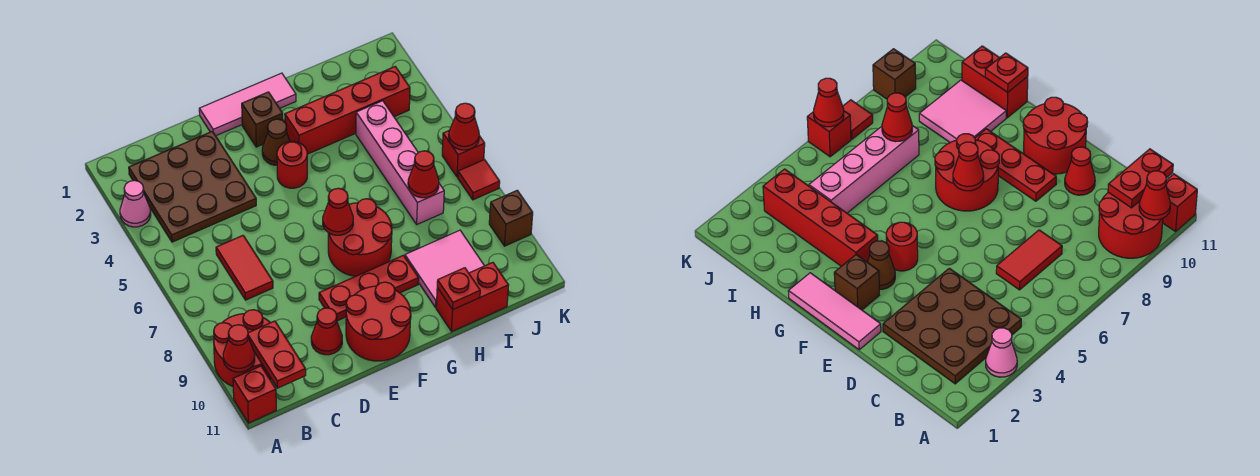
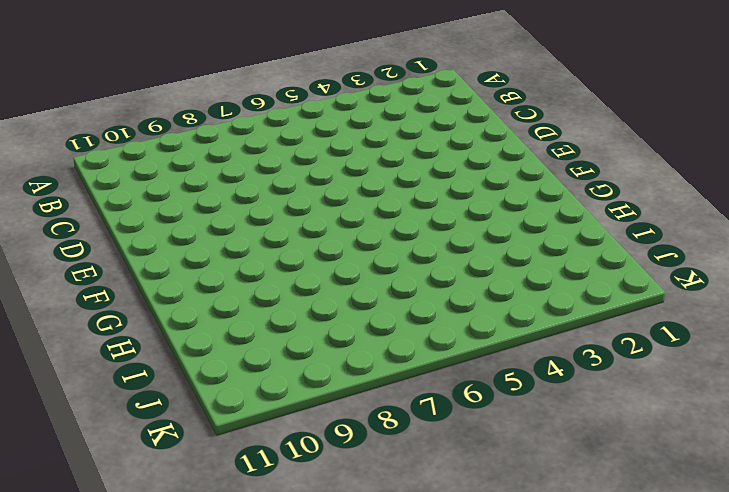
none -> pink cone A3 level 1
none -> red round brick A9:B10 level 1
none -> red brick A11 level 1

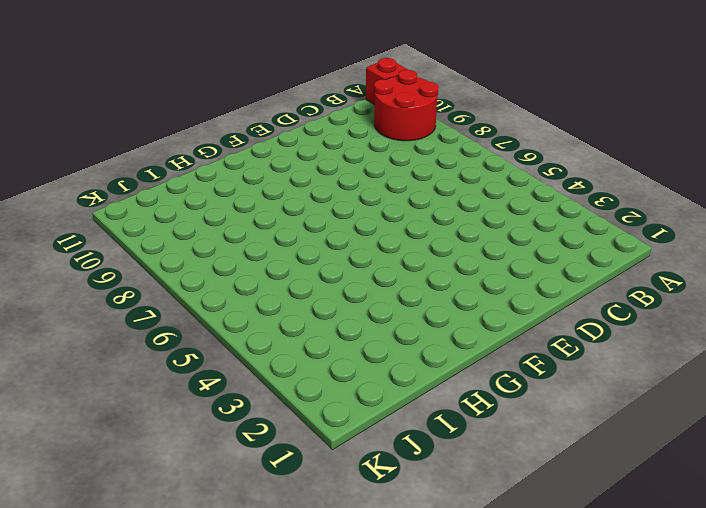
none -> pink cone A3 level 1
none -> brown plate B2:D4 level 1
none -> red tile C6:C7 level 1

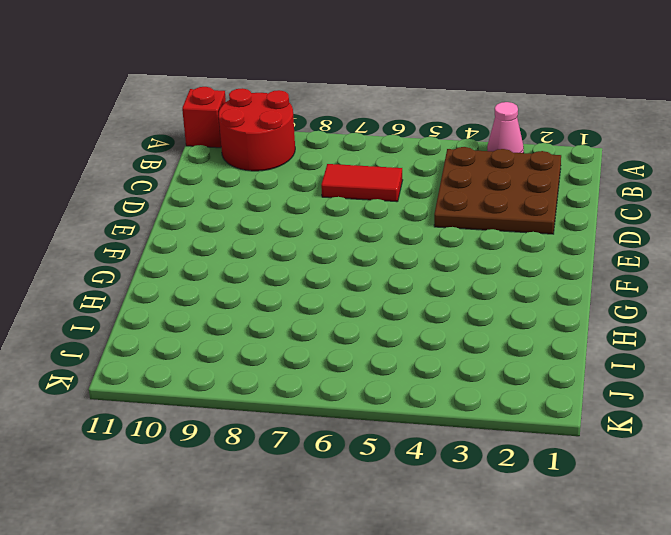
none -> red cone D10 level 1
none -> pink tile E1:G1 level 1
none -> red plate E9:G9 level 1

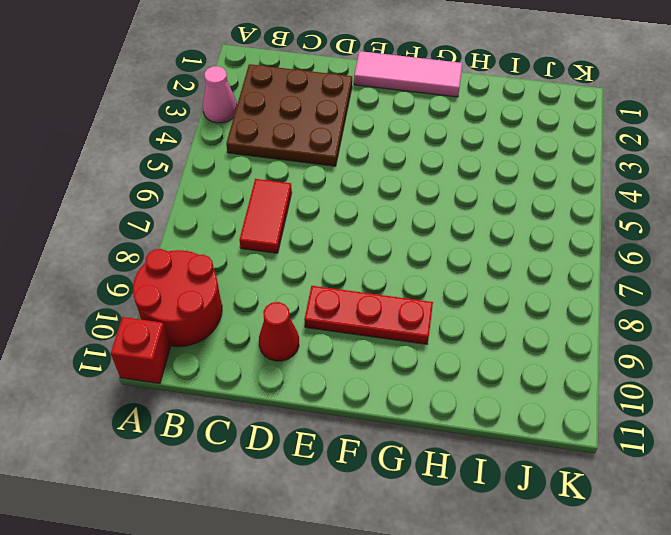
none -> red round brick E10:F11 level 1
none -> brown brick F2 level 1
none -> brown cone F3 level 1

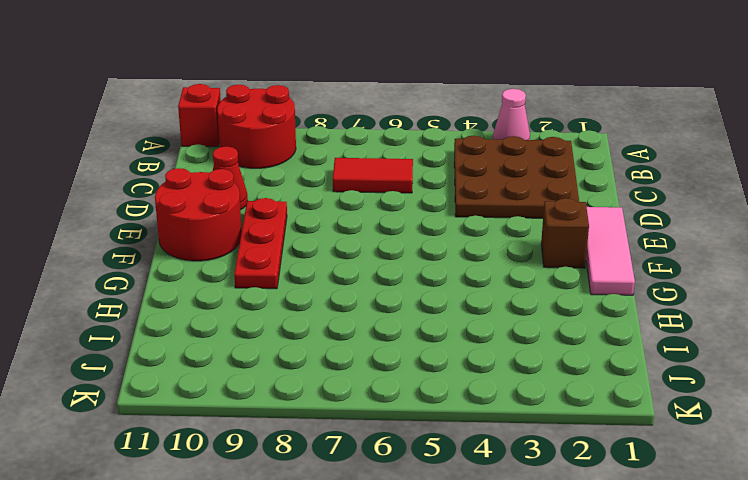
none -> brown cone F3 level 1
none -> red round brick F4 level 1
none -> red round brick F7:G8 level 1

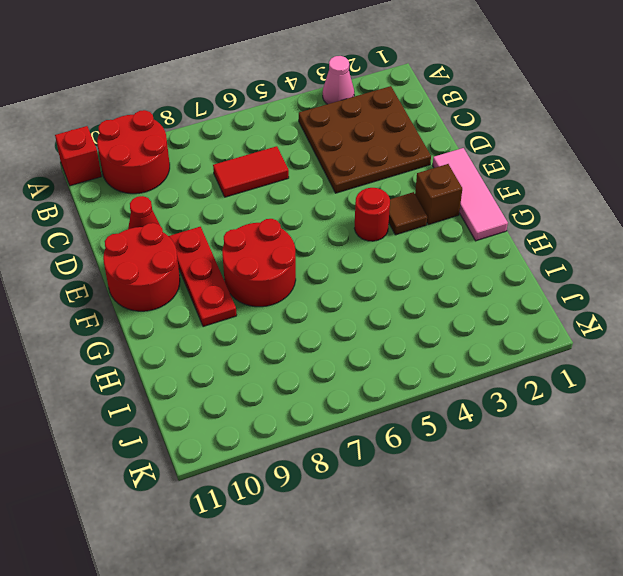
brown tile F3 level 1 -> brown cone F3 level 1
none -> red brick G3:J3 level 1
none -> pink tile H9:I10 level 1
none -> red brick H11:I11 level 1

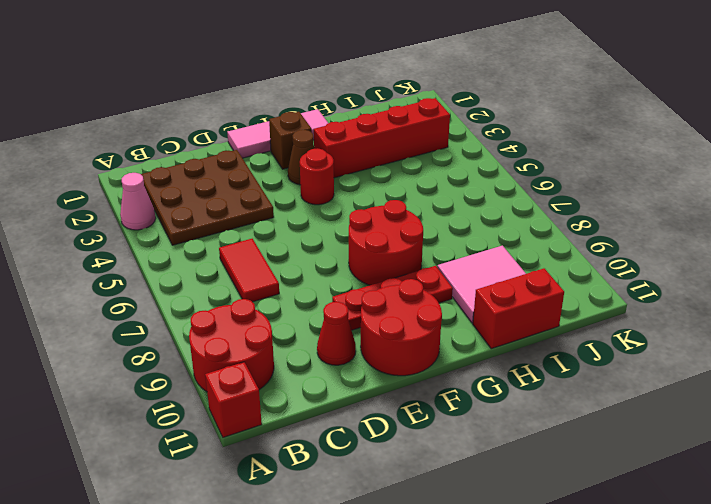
none -> pink brick I4:I7 level 1
none -> red brick K6 level 1
none -> red tile K7 level 1

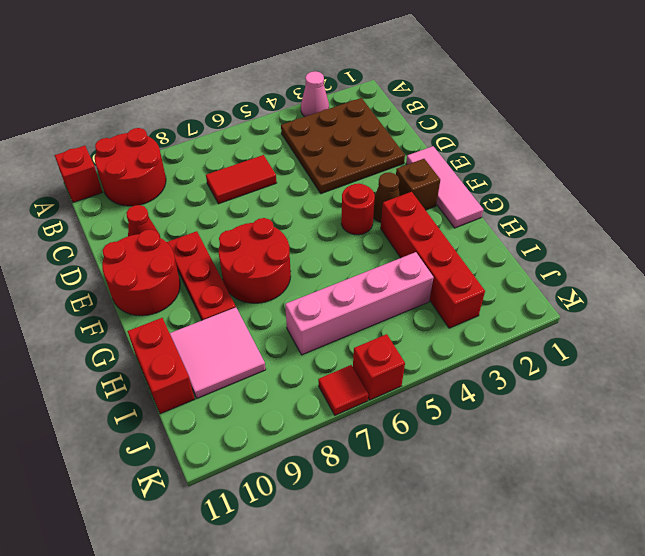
none -> brown brick K9 level 1
none -> red cone A10 level 2
none -> red plate B10:B11 level 2

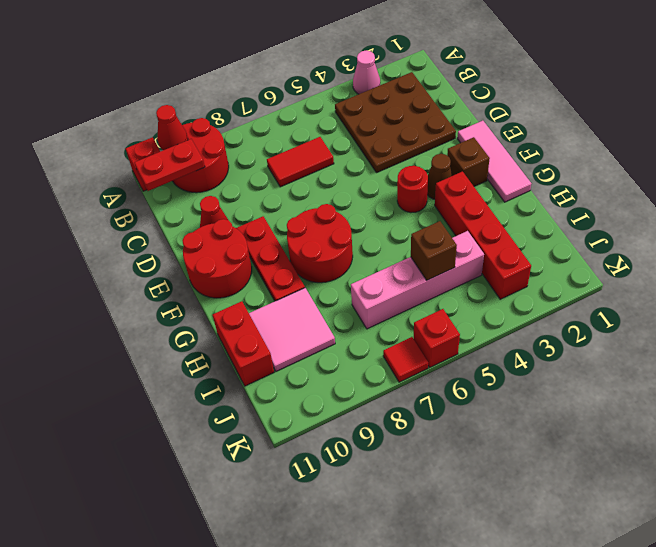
brown brick I5 level 2 -> brown brick K9 level 1
none -> red cone F7 level 2
none -> red plate H11 level 2
none -> red cone I7 level 2

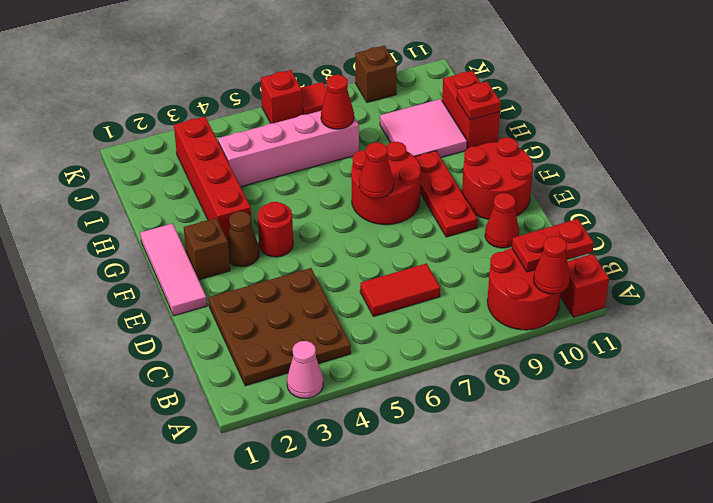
none -> red cone K6 level 2

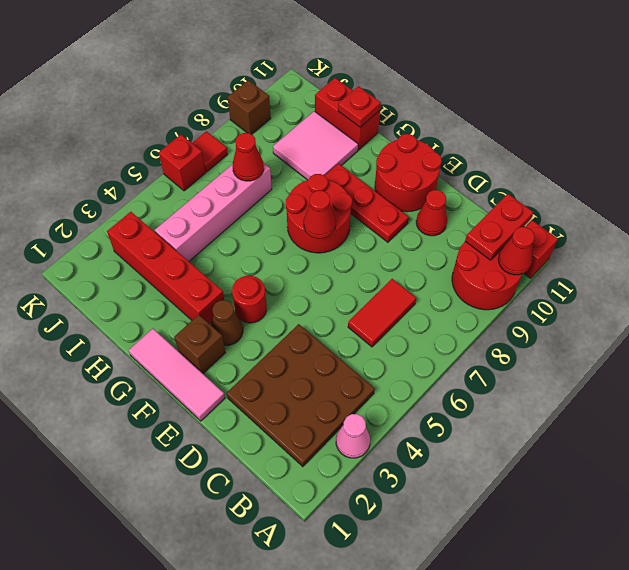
none -> red cone K6 level 2

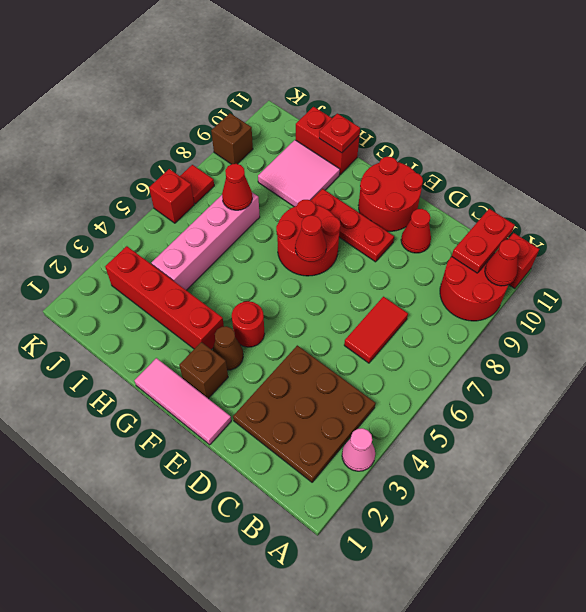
none -> red cone K6 level 2

